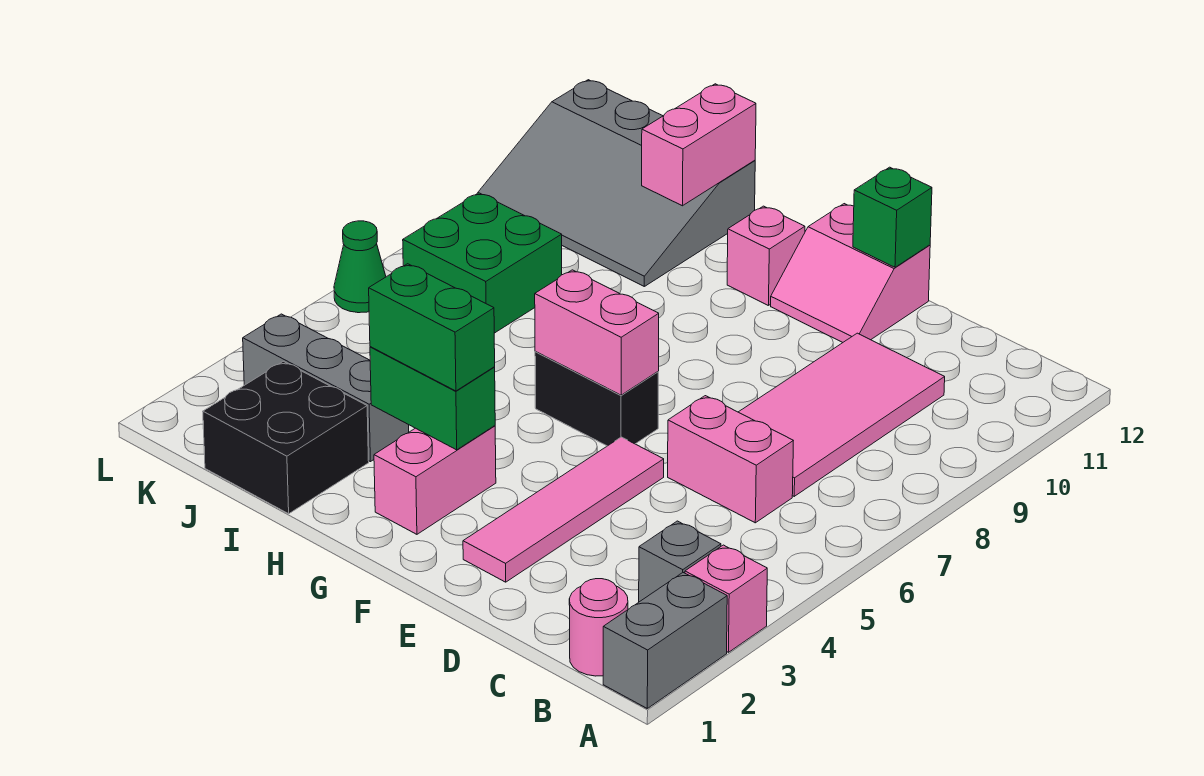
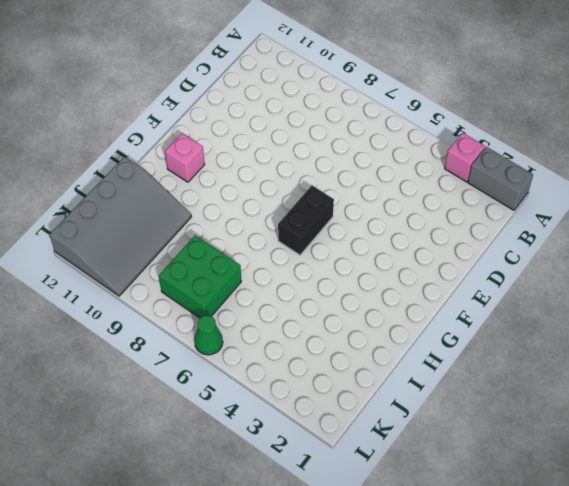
none -> pink round brick B1 level 1
none -> grey brick B3 level 1
none -> pink brick C6:D6 level 1

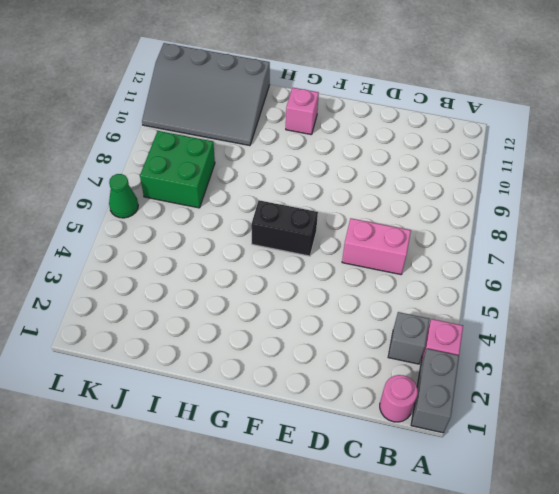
none -> pink tile C7:D10 level 1
none -> pink tile E2:E5 level 1
none -> pink slope E11:F12 level 1 top 12

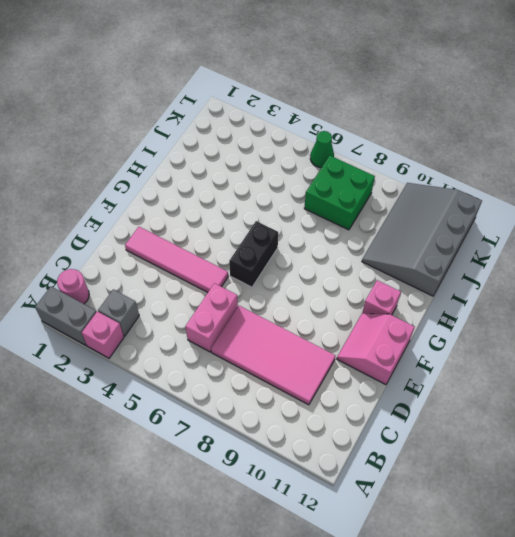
none -> pink brick G2:G3 level 1
none -> black brick I1:J2 level 1
none -> grey brick I3:K3 level 1

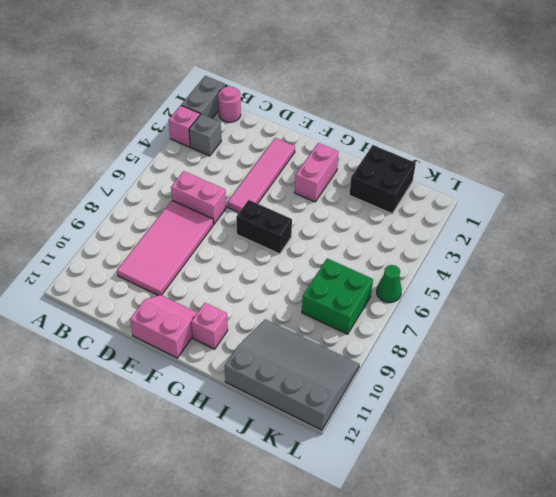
none -> grey brick I3:K3 level 1
none -> green brick E12 level 2
none -> pink brick F6:G6 level 2

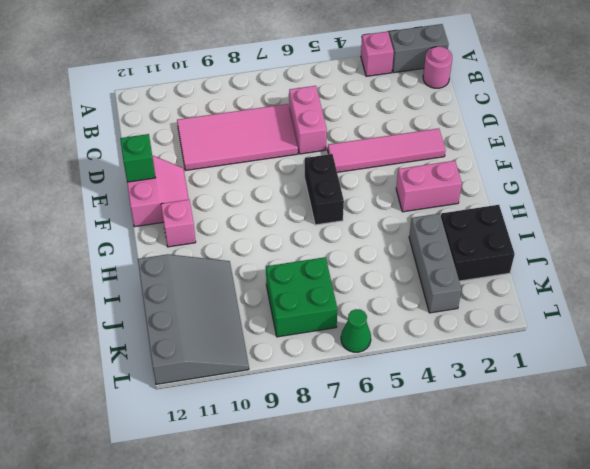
none -> grey brick B3 level 1
none -> pink brick F6:G6 level 2
none -> green brick G3:H3 level 2

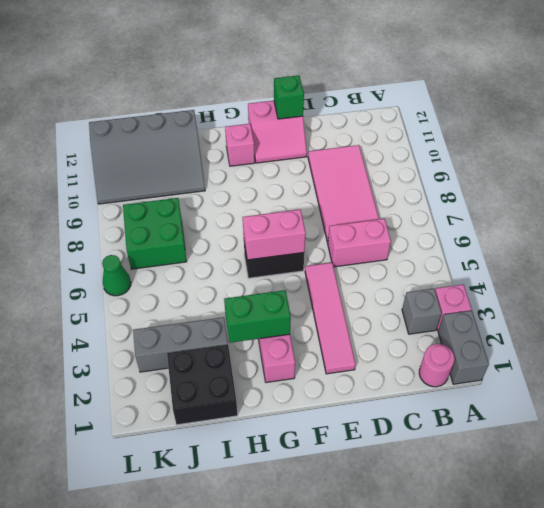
none -> pink brick I11:I12 level 2
none -> green brick G3:H3 level 3

